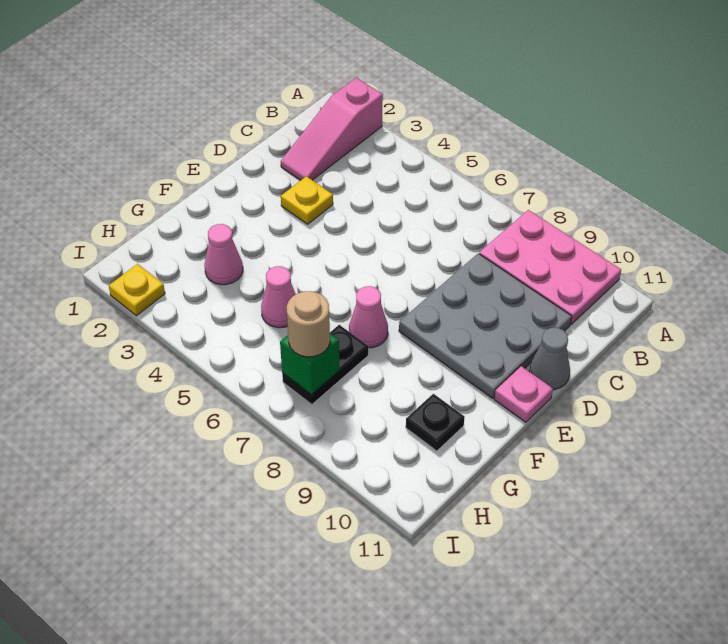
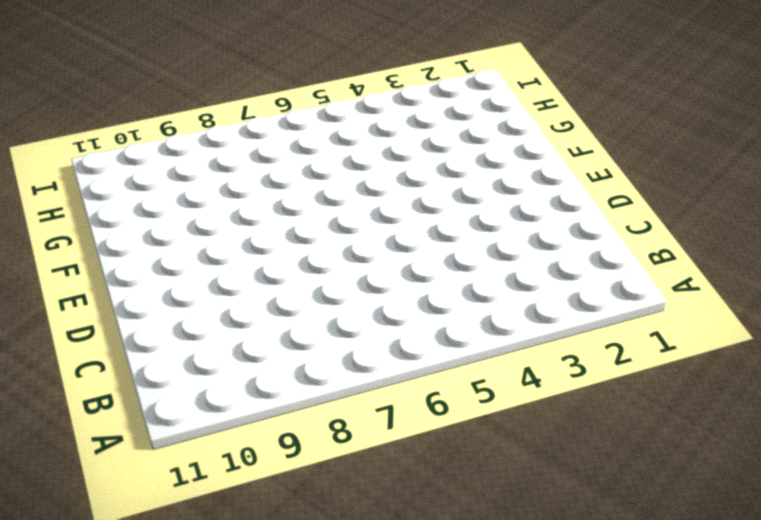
none -> pink slope A2:C2 level 1 top A
none -> pink plate A8:B10 level 1
none -> grey plate C8:E10 level 1

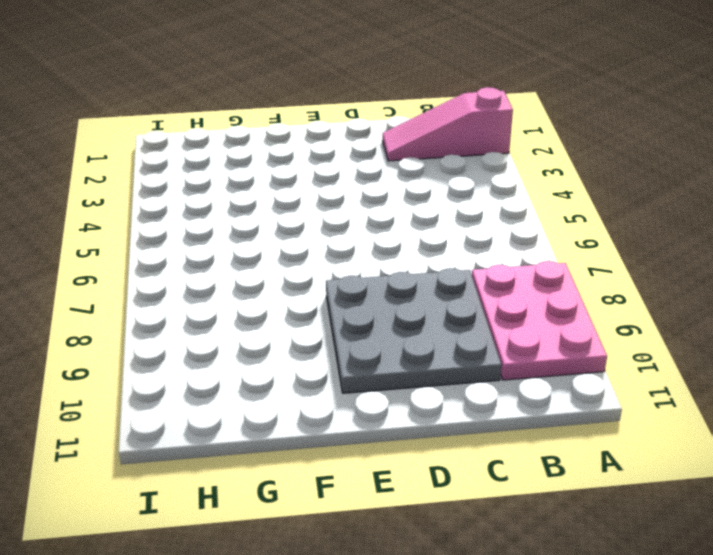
none -> yellow plate D3 level 1
none -> grey cone D11 level 1
none -> pink plate E11 level 1

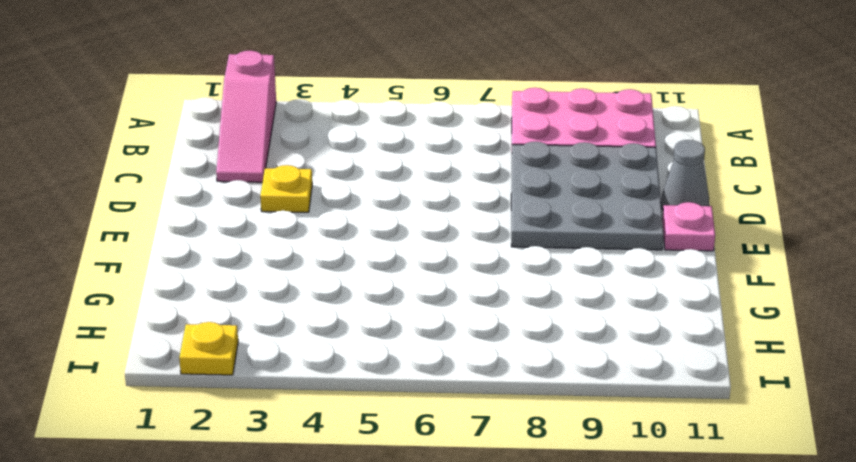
none -> pink cone F7 level 1
none -> pink cone G3 level 1
none -> pink cone G5 level 1

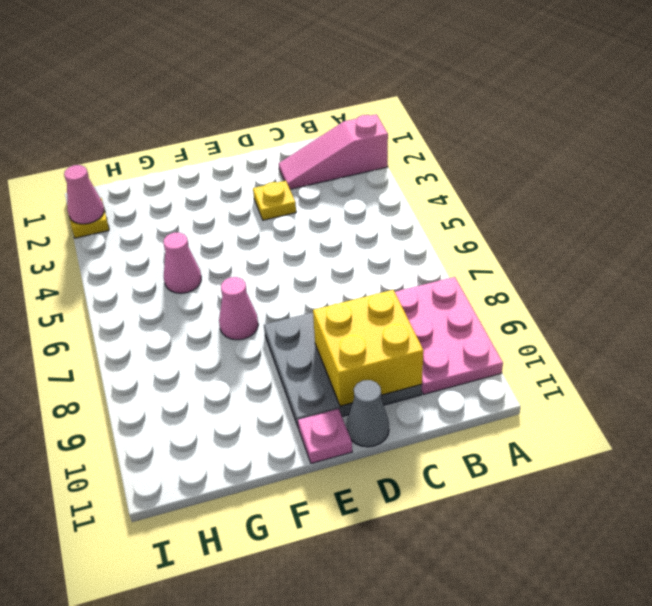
yellow brick C9:D10 level 2 -> none
pink cone I2 level 2 -> pink cone G3 level 1
none -> black plate G7:H7 level 1
none -> black plate G10 level 1
none -> green brick H7 level 2

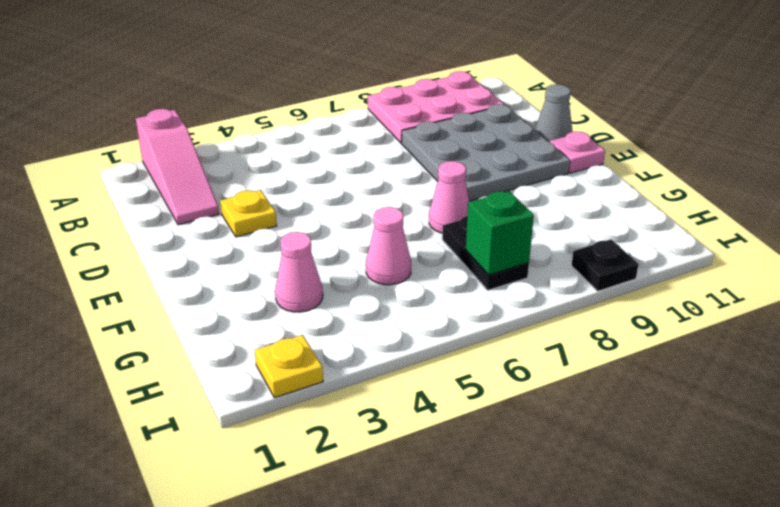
black plate I9 level 1 -> black plate G10 level 1
none -> tan round brick H7 level 3

